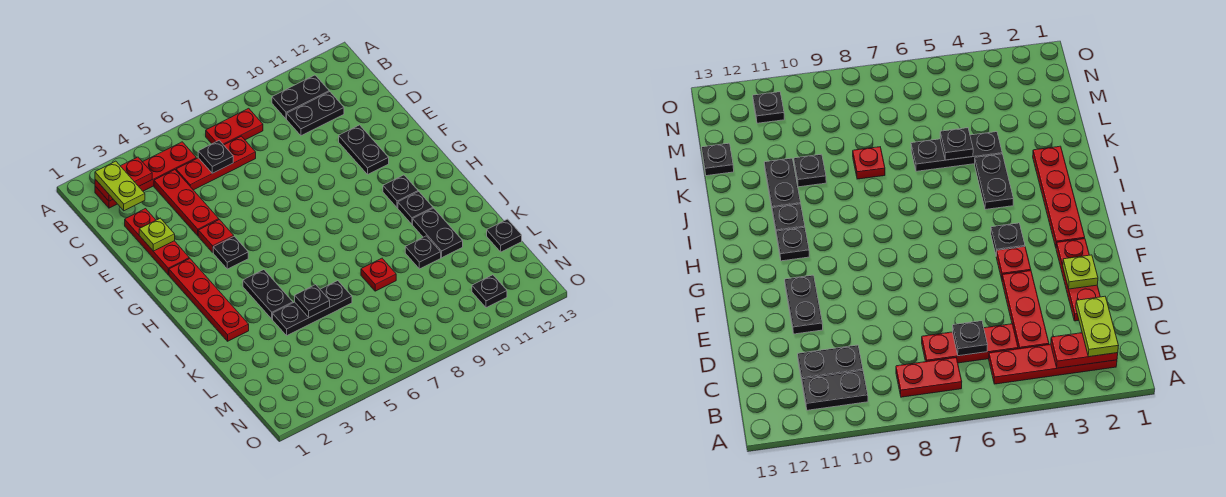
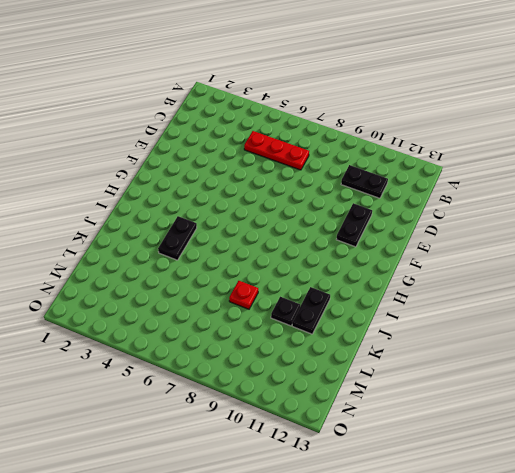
none -> red plate B2:B5 level 1
none -> red plate B7:B8 level 1
none -> black plate B10:B11 level 1

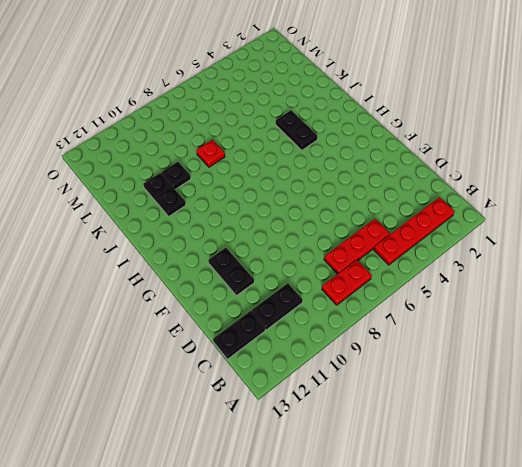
black plate C12:C13 level 1 -> black plate B10:B11 level 1
none -> red plate C4:E4 level 1
none -> red plate D2:F2 level 1
none -> red plate F4 level 1

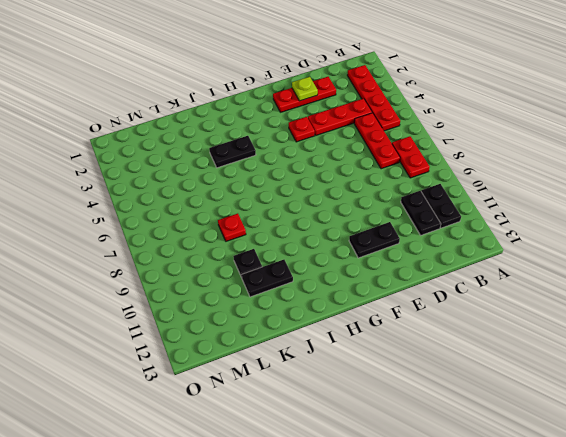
none -> red plate G2:J2 level 1
none -> black plate G4 level 1
none -> black plate H11 level 1

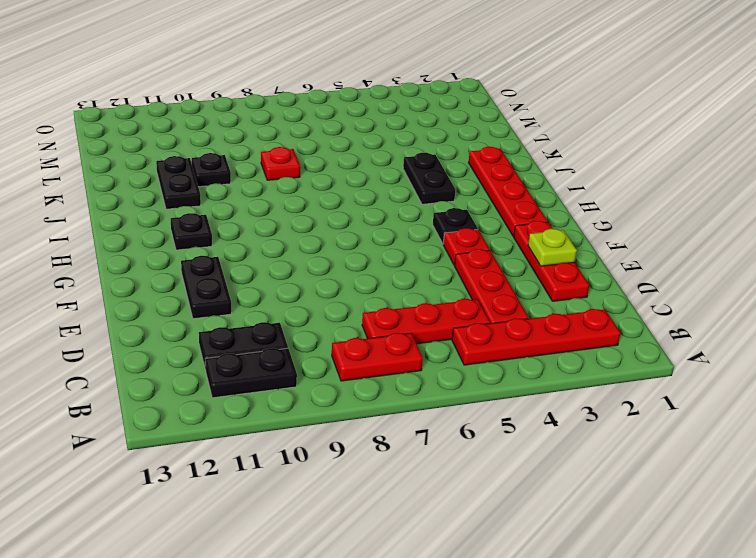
none -> black plate I11 level 1
none -> black plate K4:K6 level 1
none -> black plate L13 level 1

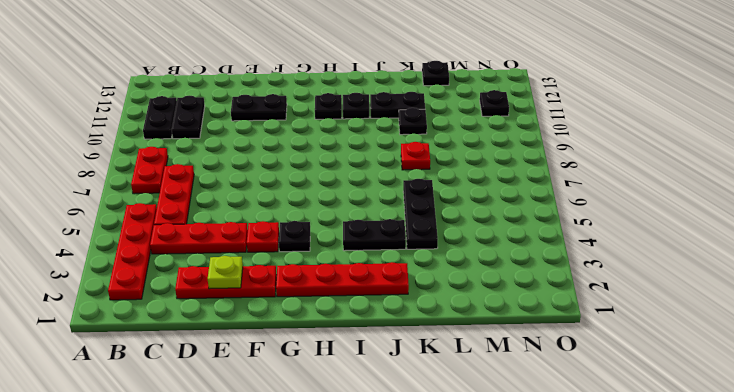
none -> red plate B2:B3 level 2
none -> black plate C6 level 2
none -> black plate K5 level 2

